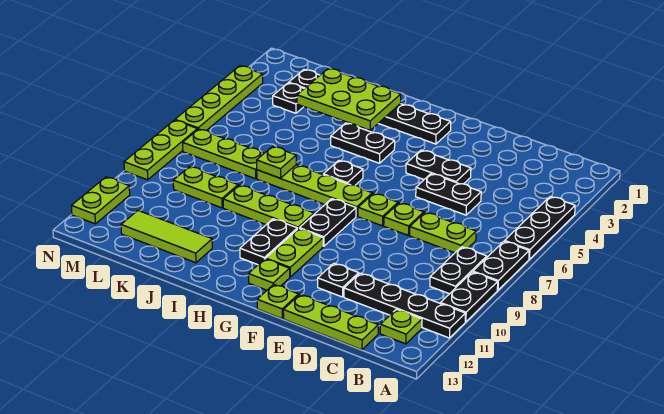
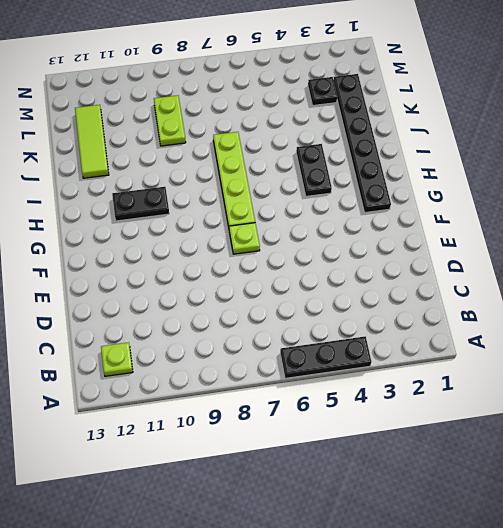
none -> black plate A7:A8 level 1
none -> black plate A9:A10 level 1
none -> black plate A11:D11 level 1
none -> black plate B8:B9 level 1

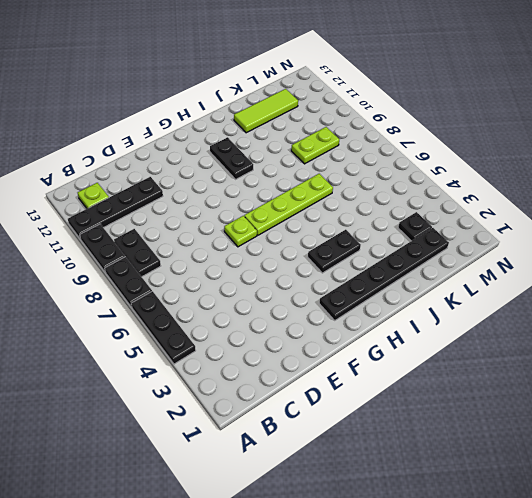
none -> lime plate C7:D7 level 1
none -> lime plate C13:E13 level 1
none -> black plate D5:E5 level 1
none -> black plate E4:F4 level 1

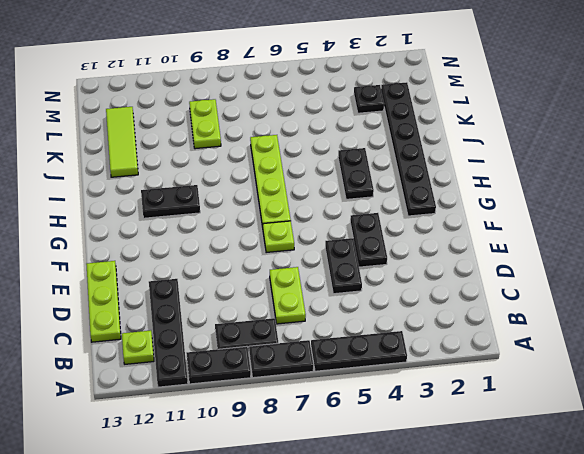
none -> lime plate E7 level 1
none -> black plate E11 level 1
none -> lime plate F13 level 1
none -> black plate G8:G9 level 1

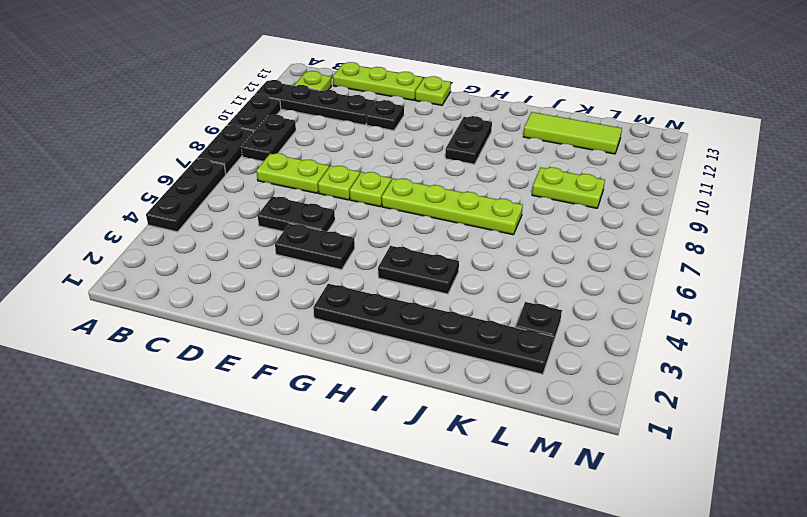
none -> black plate G8:G9 level 1
none -> lime plate G10:G11 level 1
none -> lime plate G12 level 1
none -> black plate H6 level 1

